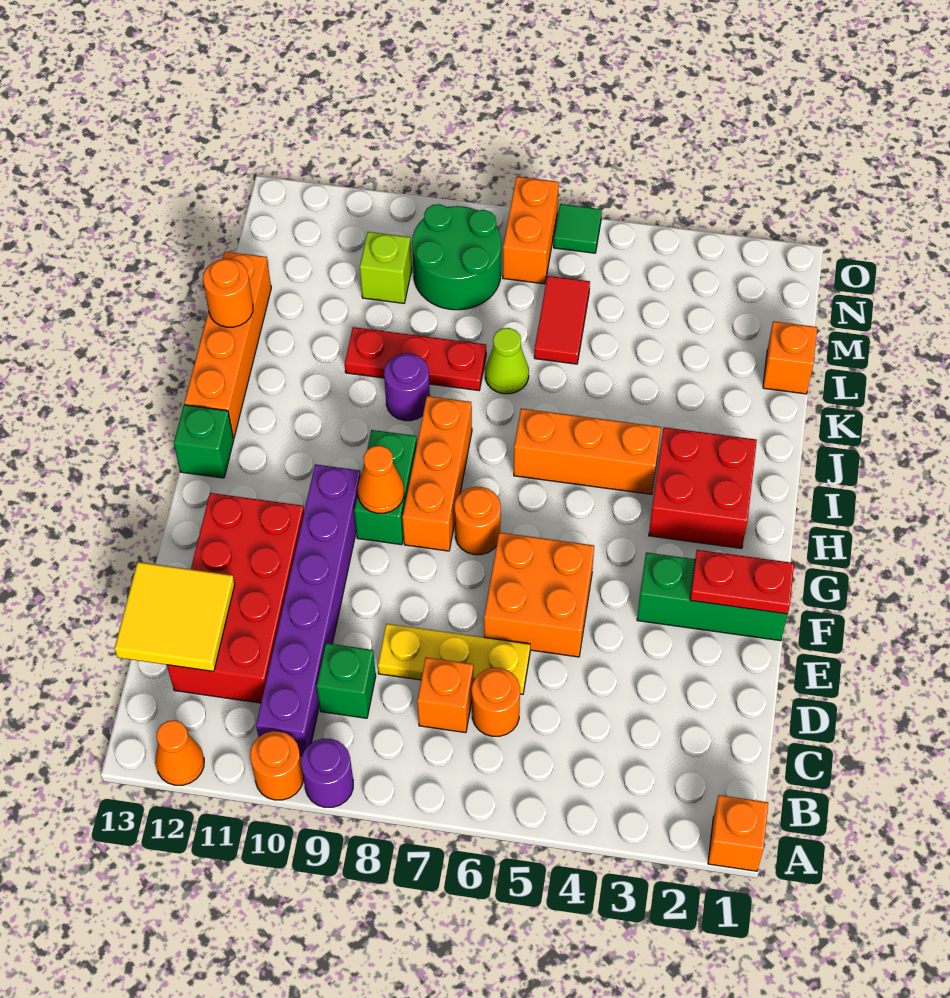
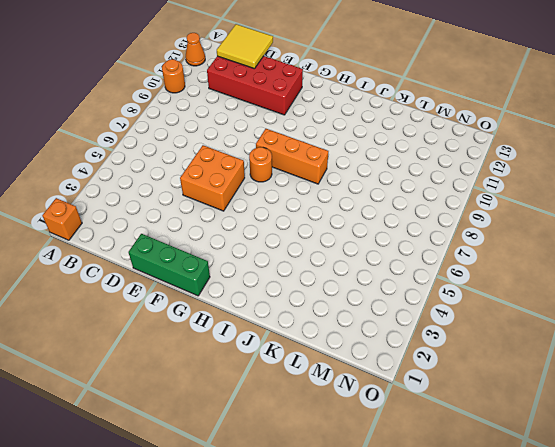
green brick E1:G1 level 1 -> green brick F1:F3 level 1
none -> purple round brick A9 level 1
none -> purple brick B10:G10 level 1
none -> orange round brick C6 level 1
none -> orange brick C7 level 1

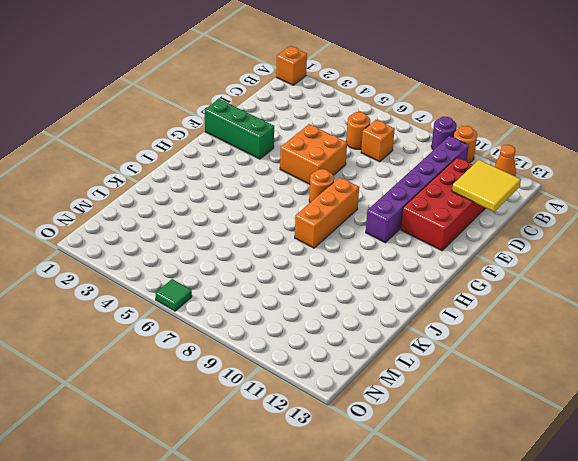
none -> green brick C9 level 1
none -> yellow plate D6:D8 level 1
none -> green brick G9:H9 level 1
none -> red brick H2:I3 level 1

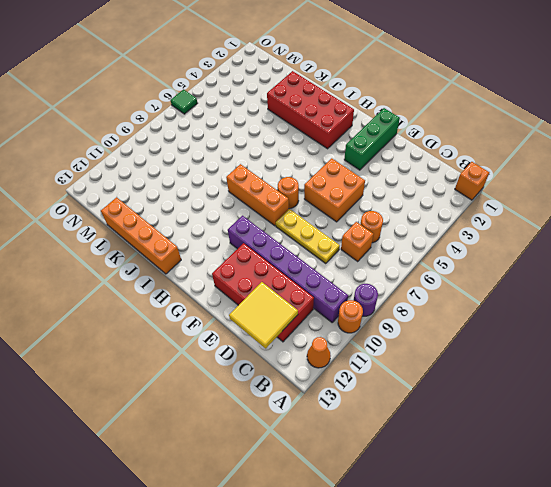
yellow plate D8:F8 level 1 -> yellow plate D6:D8 level 1
red brick H2:K3 level 1 -> red brick H2:I3 level 1
none -> green brick C9 level 1
none -> green brick G9:H9 level 1
none -> green brick H13 level 1
none -> orange brick I4:I6 level 1

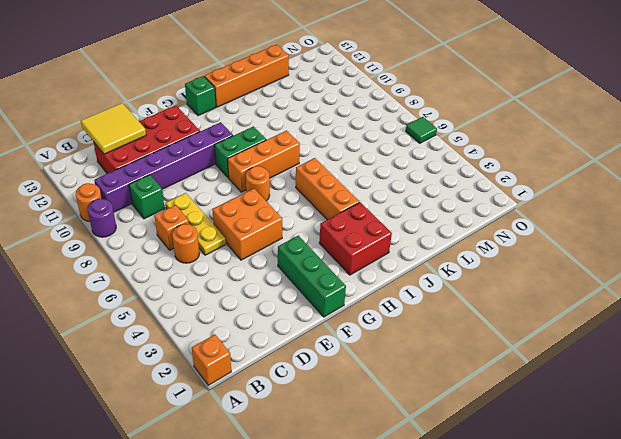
none -> orange cone A12 level 1
none -> purple round brick J9 level 1
none -> lime cone K7 level 1
none -> red plate K8:K10 level 1

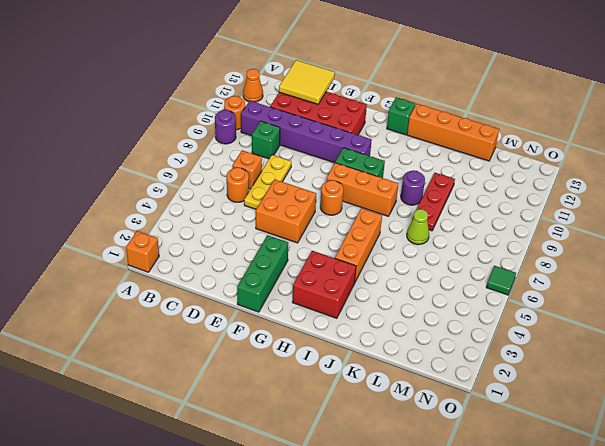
none -> orange brick L1 level 1
none -> red tile L6:M6 level 1
none -> green round brick M8:N9 level 1
none -> lime brick M10 level 1

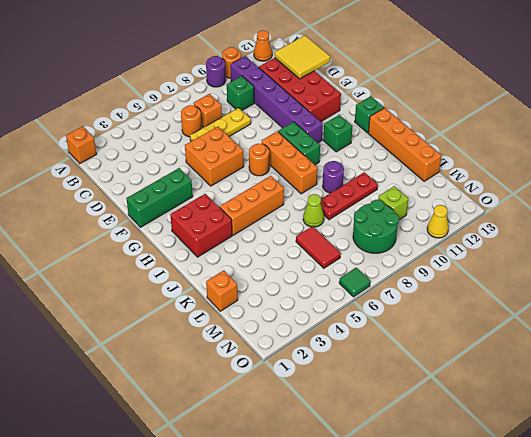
green brick H11 level 1 -> none
yellow cone O11 level 1 -> none
none -> orange brick N7:O7 level 1
none -> red plate F1:F2 level 2
none -> orange cone G9 level 2
none -> orange round brick K13 level 2

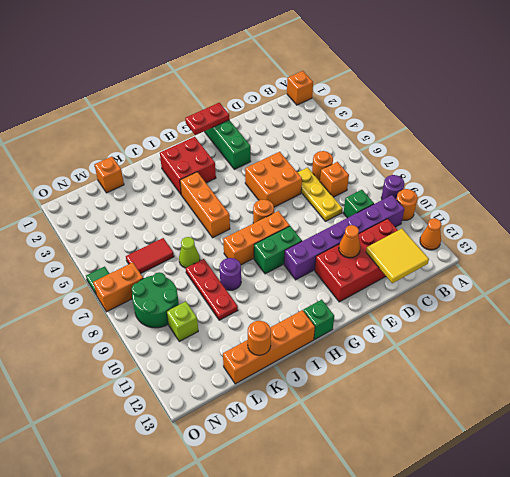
orange cone E11 level 2 -> orange cone G9 level 2
red plate F1:G1 level 2 -> red plate F1:F2 level 2

